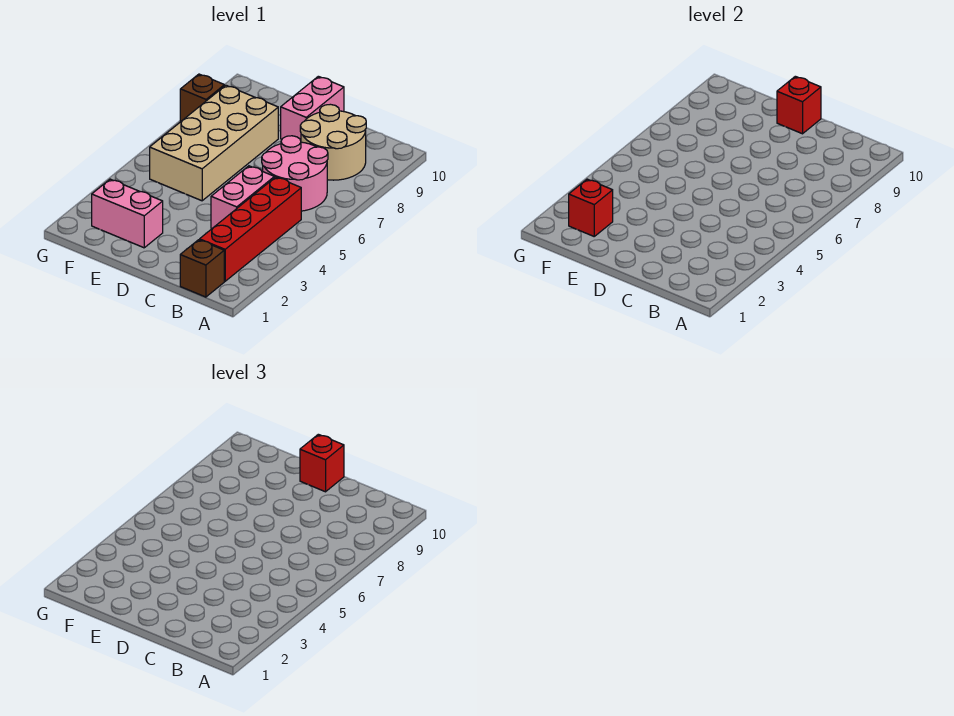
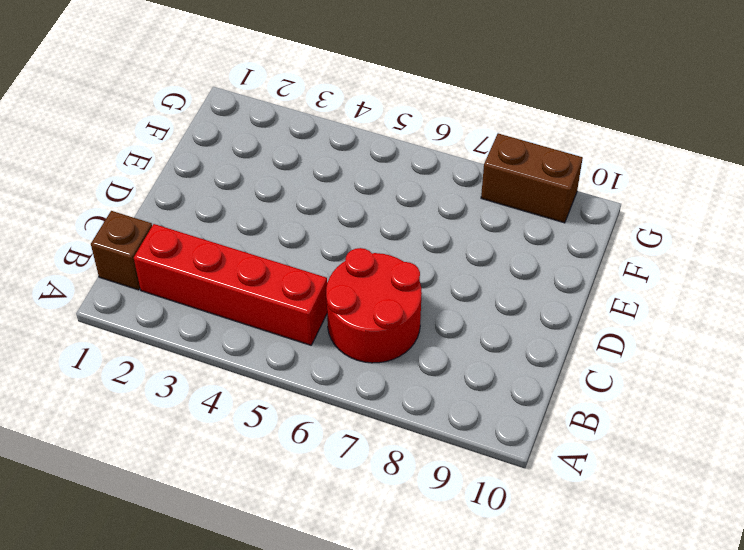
red round brick B6:C7 level 1 -> pink round brick B6:C7 level 1
brown brick G8:G9 level 1 -> brown brick G8 level 1
none -> tan round brick B8:C9 level 1
none -> pink brick C4:C5 level 1
none -> pink brick D9:D10 level 1

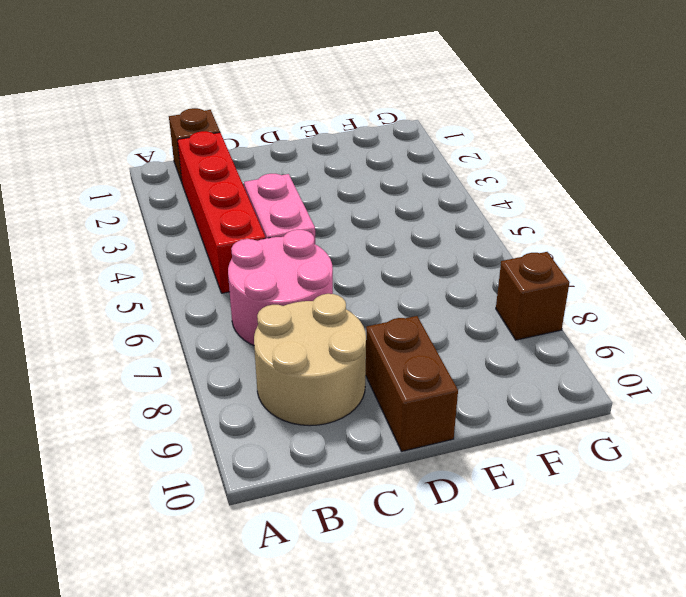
brown brick D9:D10 level 1 -> pink brick D9:D10 level 1
none -> pink brick E2:F2 level 1
none -> tan brick E5:F8 level 1
none -> red brick D10 level 2

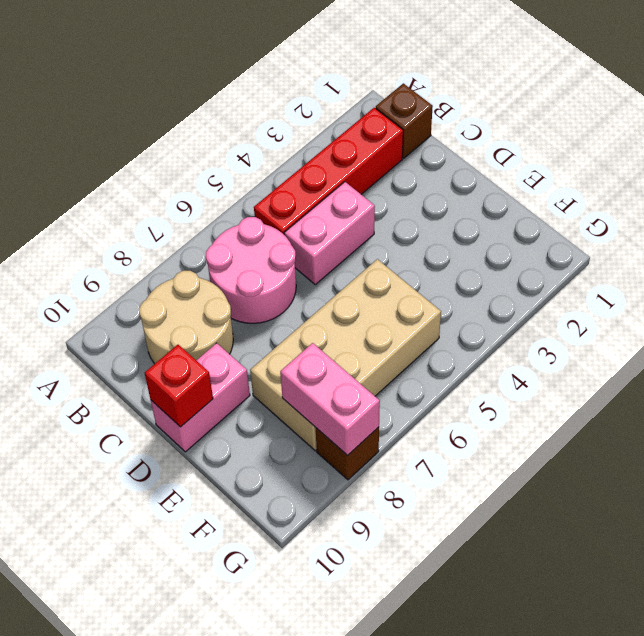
pink brick F8:G8 level 2 -> pink brick E2:F2 level 1
none -> red brick F2 level 2
none -> red brick D10 level 3

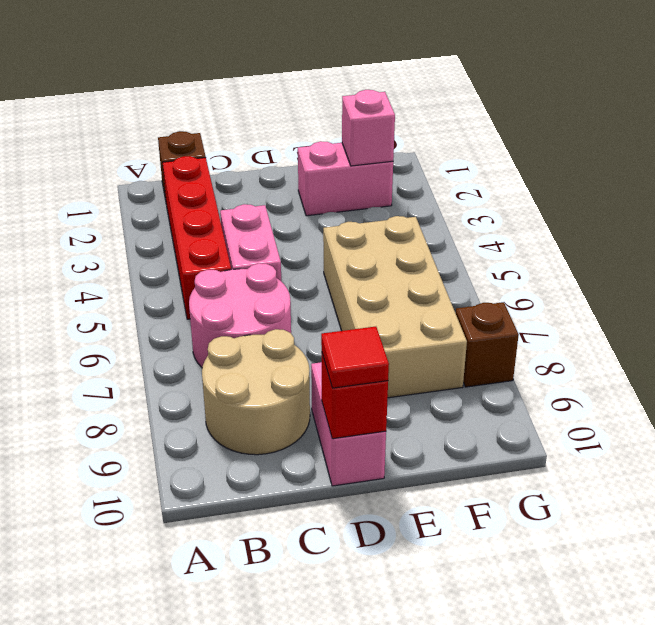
red tile D10 level 3 -> red brick D10 level 3
pink brick F2 level 2 -> red brick F2 level 2

